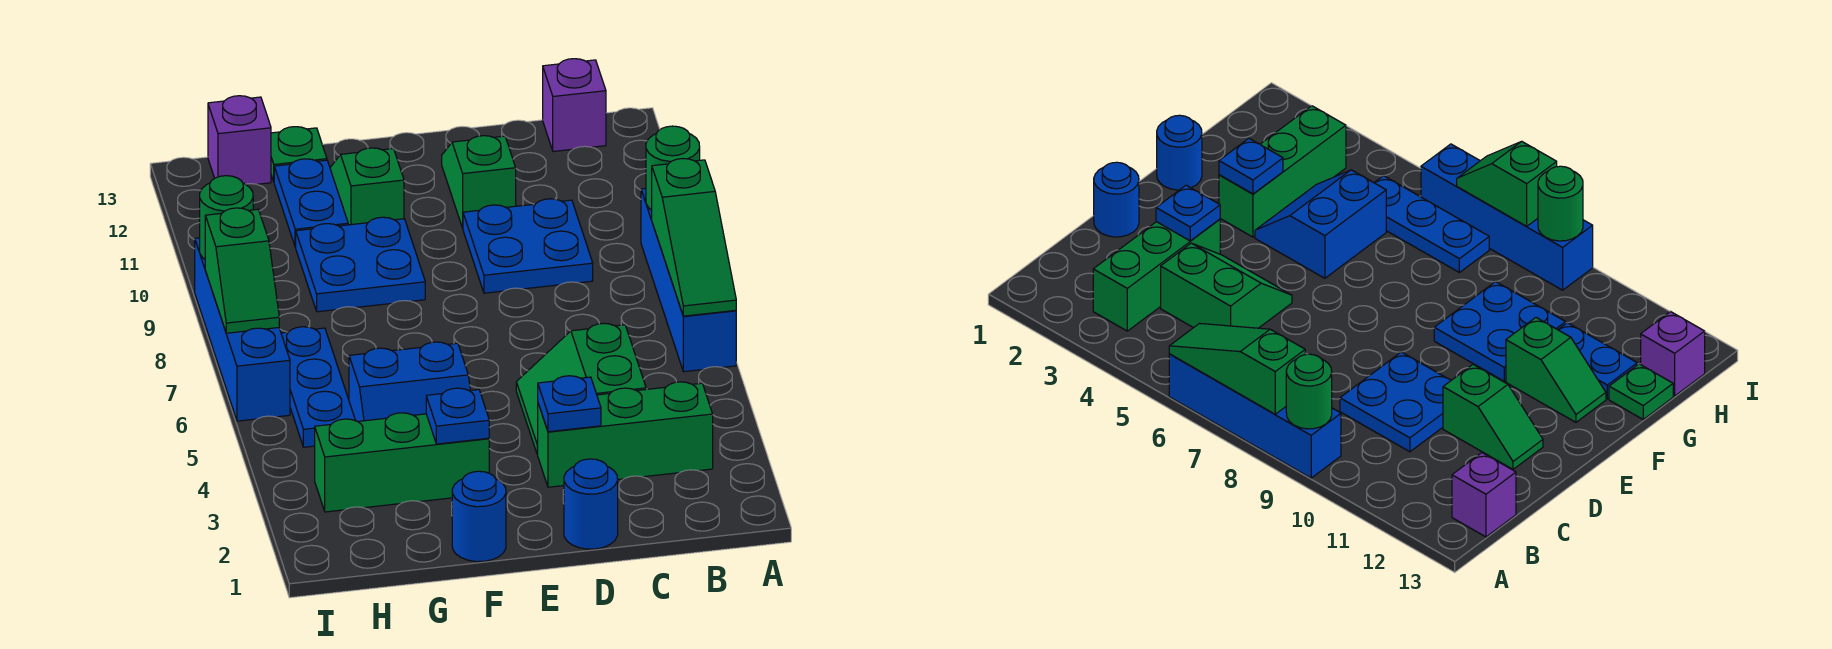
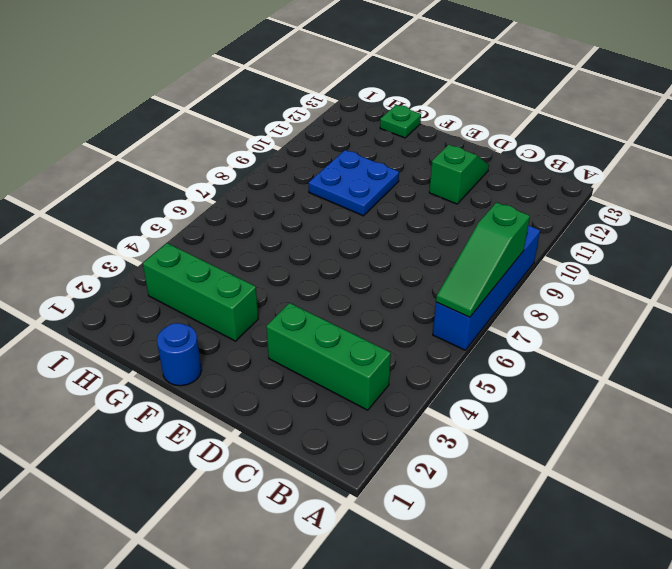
none -> purple brick B13 level 1
none -> green slope C4:D5 level 1 top C
none -> blue plate C9:D10 level 1

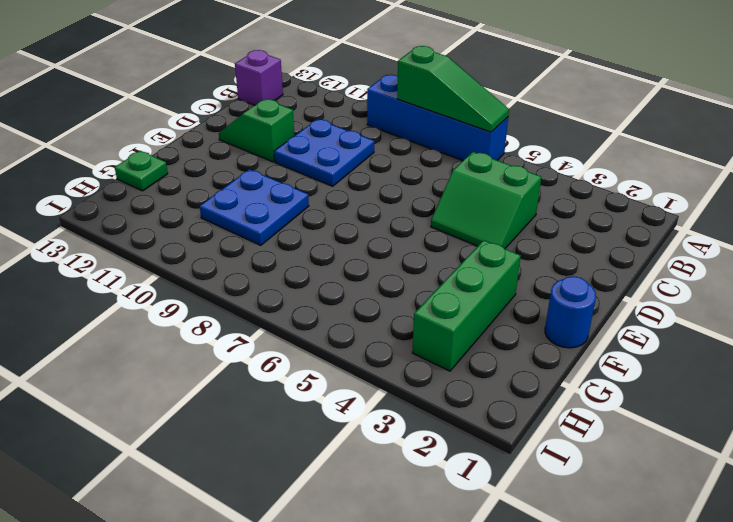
none -> green brick B3:D3 level 1
none -> blue round brick D1 level 1
none -> blue slope F4:G5 level 1 top 5

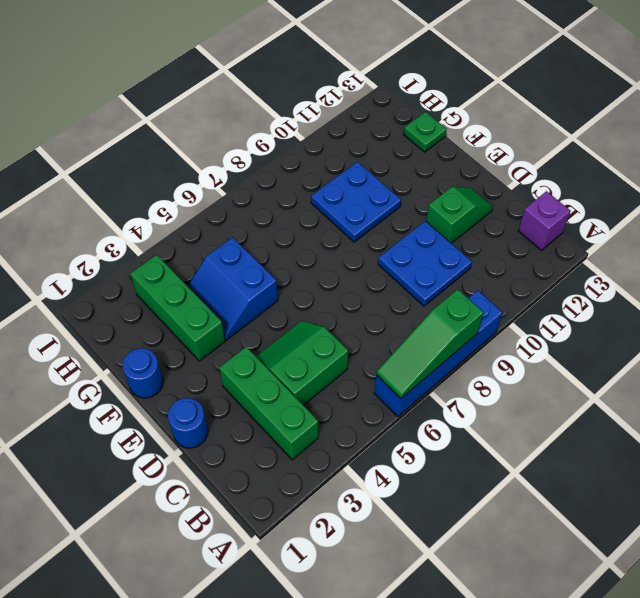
none -> green slope F11:F12 level 1 top 11
none -> blue plate G11:G12 level 1
none -> blue plate H5:H7 level 1

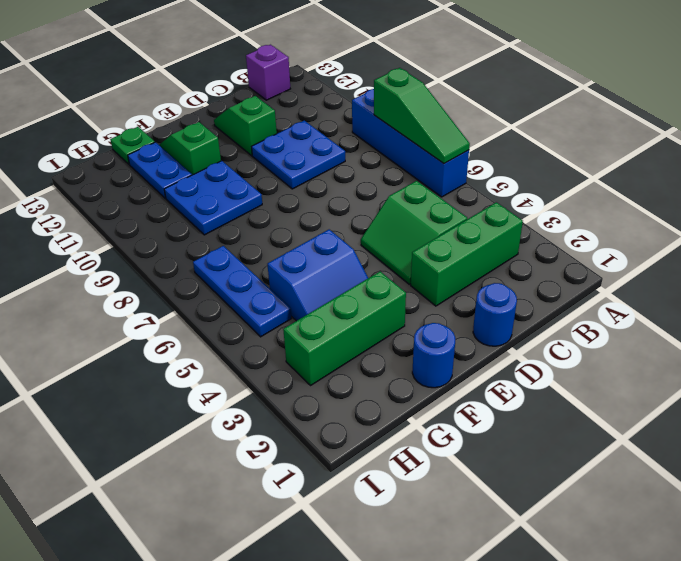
none -> purple brick H13 level 1
none -> blue brick I6:I9 level 1
none -> green round brick A9 level 2

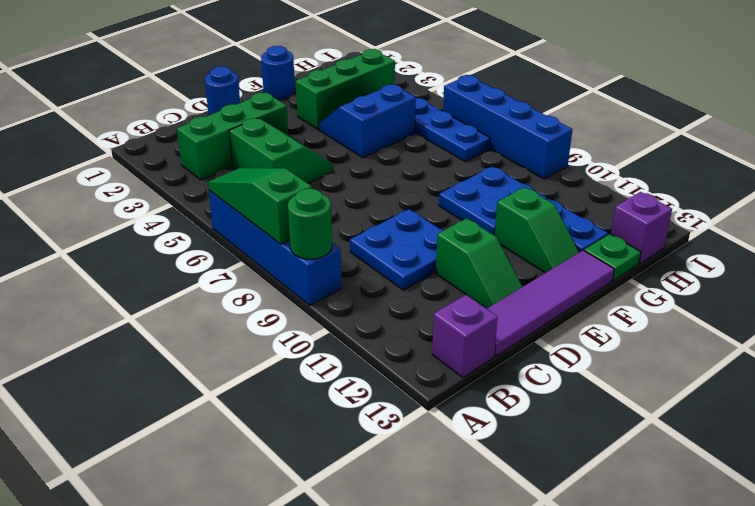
purple tile C13:F13 level 1 -> none
none -> blue plate D3 level 2
none -> blue plate F3 level 2
none -> green slope I7:I8 level 2 top 8

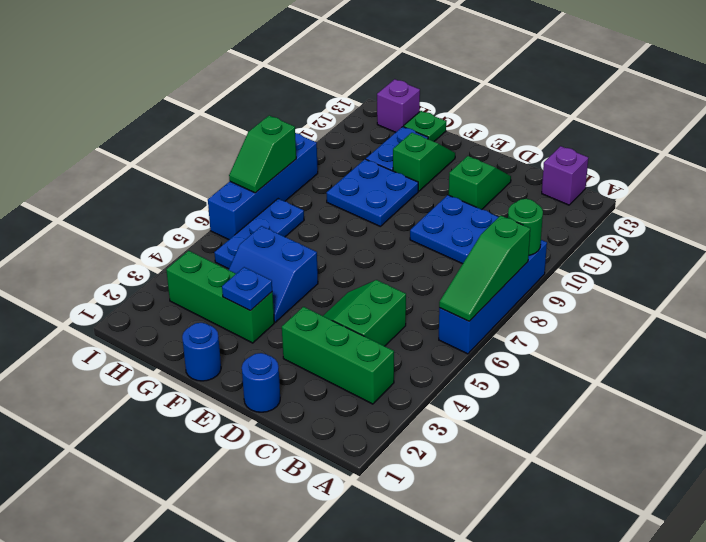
none -> blue plate D3 level 2
none -> green round brick I9 level 2

